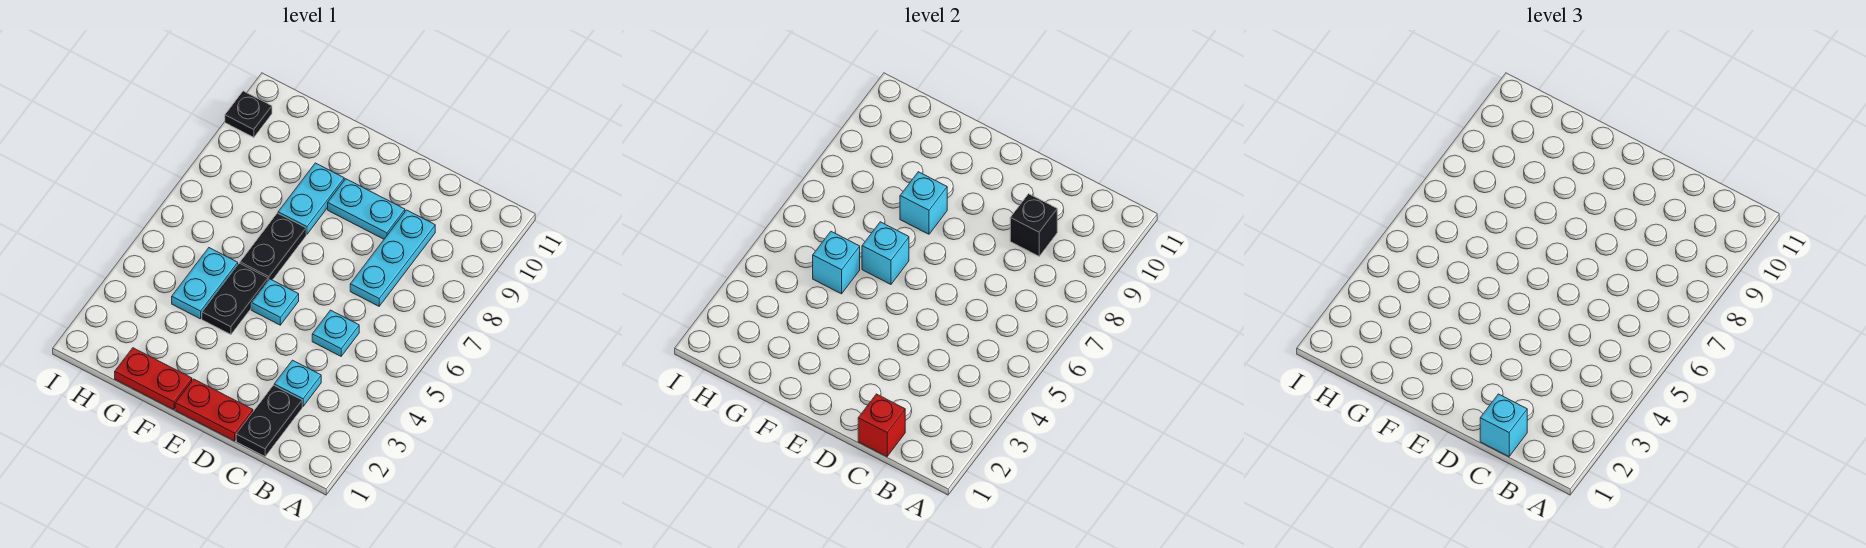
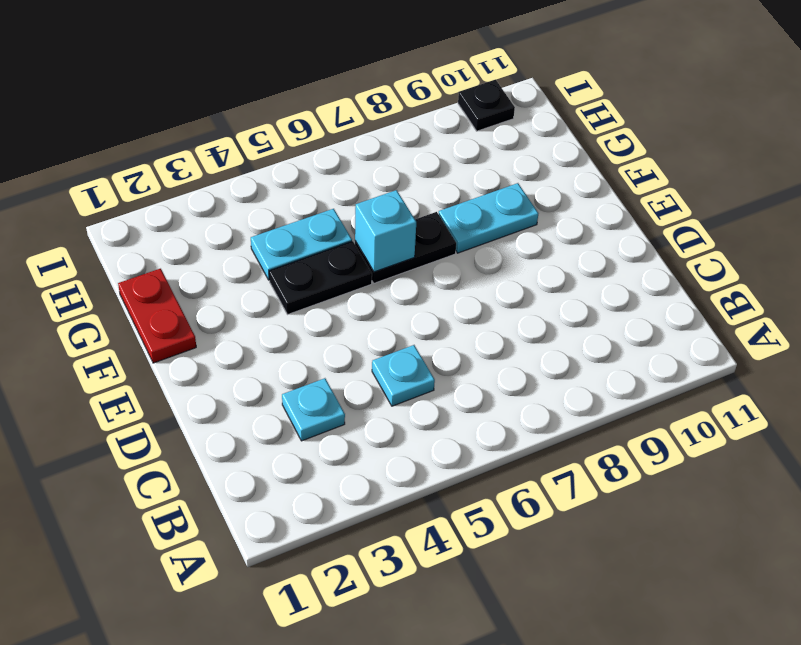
none -> black plate C1:C2 level 1
none -> cyan plate C7:C9 level 1
none -> red plate D1:E1 level 1

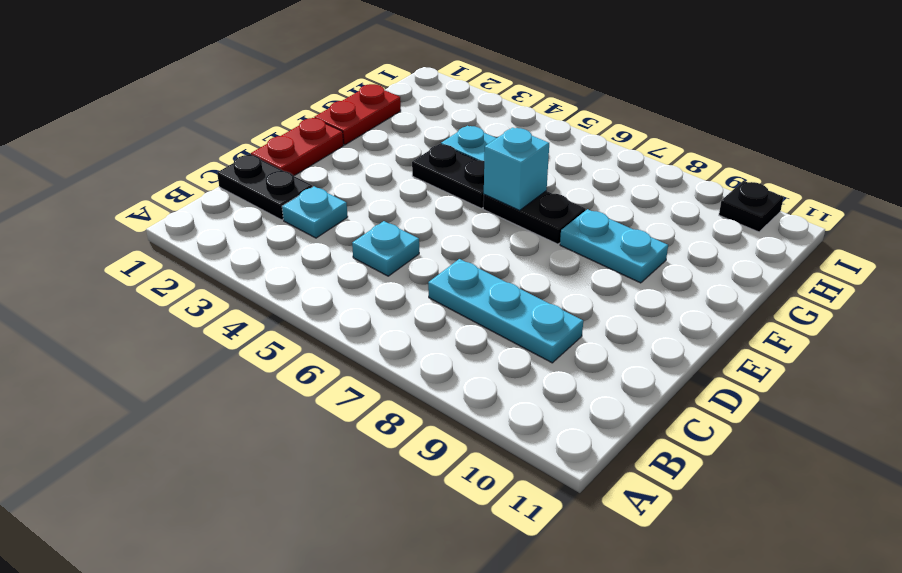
none -> cyan plate D9:E9 level 1
none -> cyan plate E5 level 1
none -> red brick C1 level 2

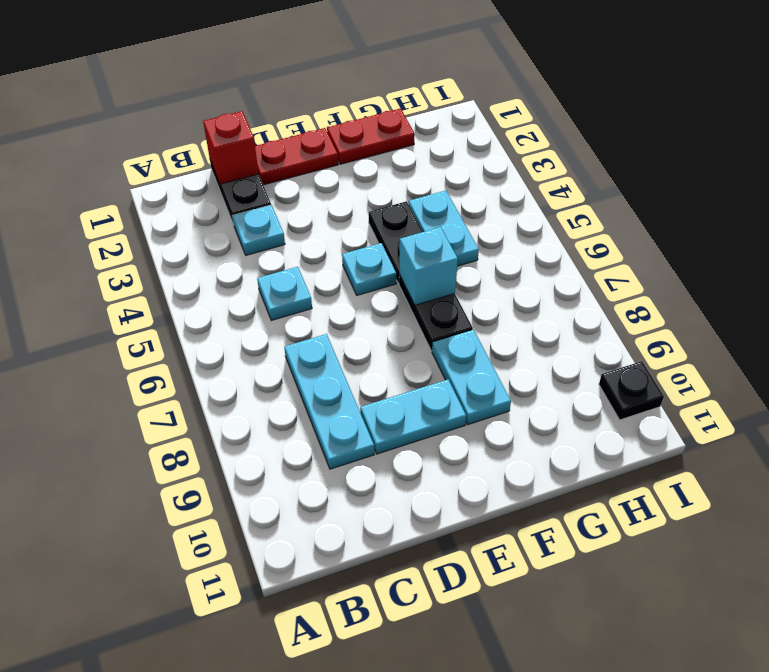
none -> black brick C9 level 2
none -> cyan brick F8 level 2
none -> cyan brick G5 level 2

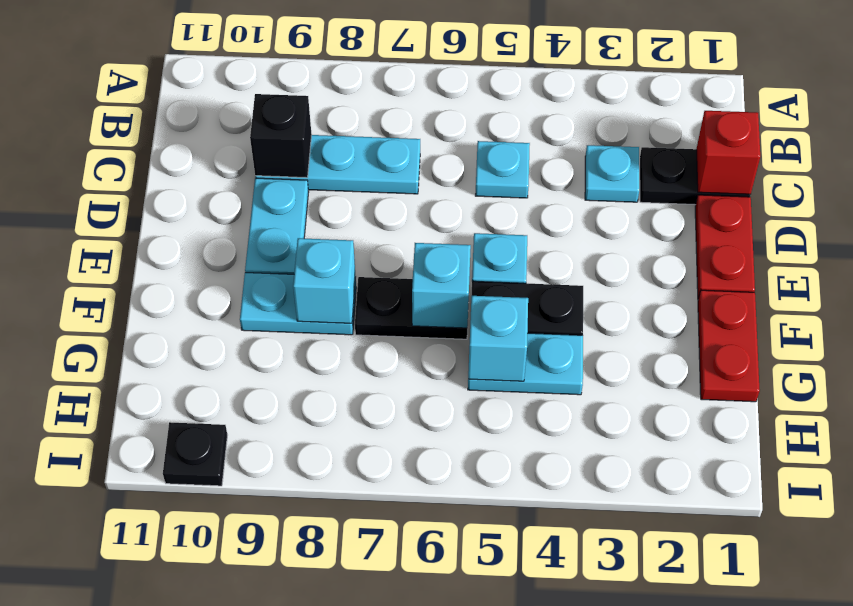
none -> cyan brick C1 level 3

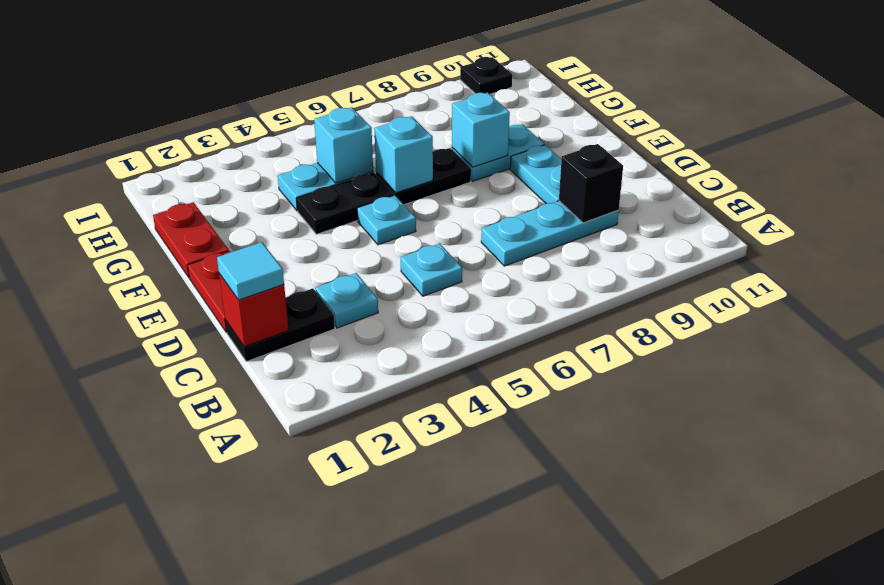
cyan tile C1 level 3 -> cyan brick C1 level 3

